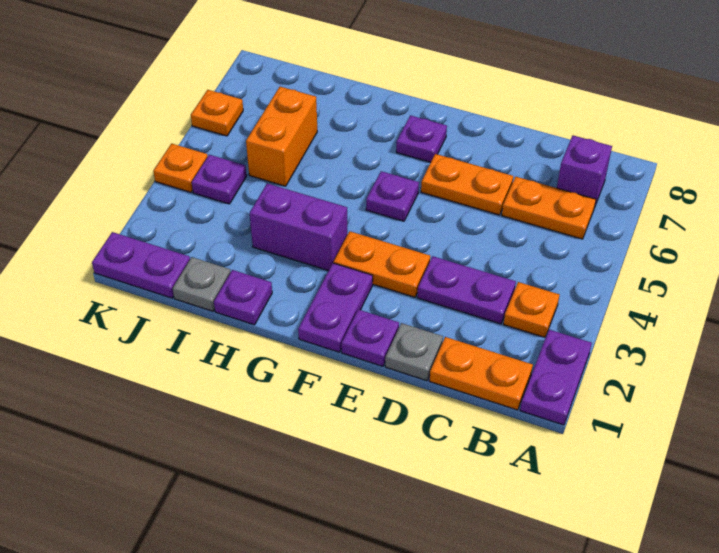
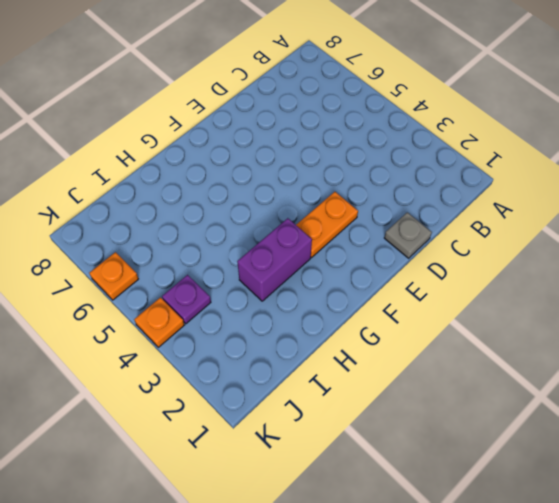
none -> purple plate A1:A2 level 1
none -> orange plate B1:C1 level 1
none -> orange plate B3 level 1

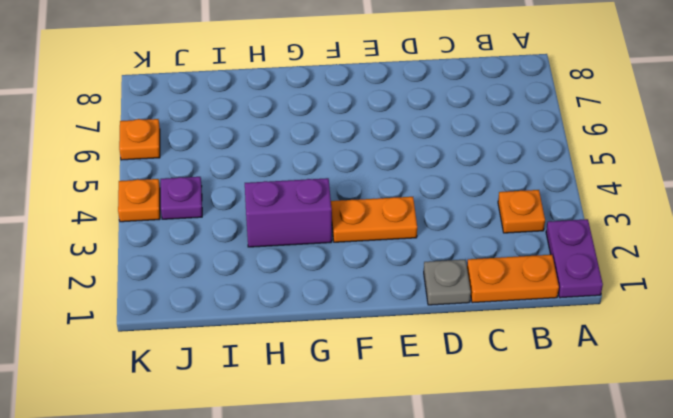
none -> orange plate B6:C6 level 1
none -> purple brick B7 level 1
none -> purple plate C3:D3 level 1

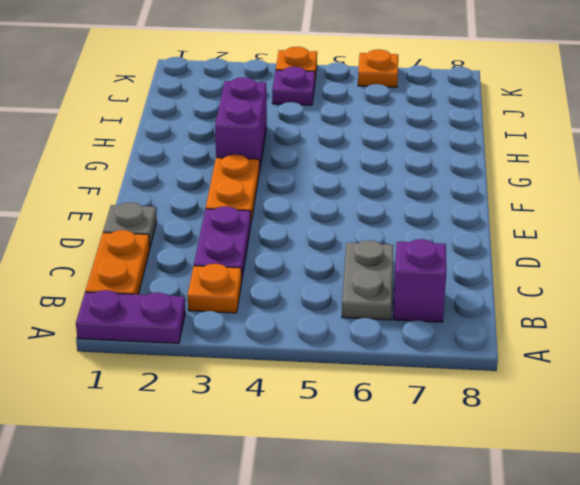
grey plate B6:C6 level 1 -> orange plate B6:C6 level 1
none -> orange plate D6:E6 level 1
none -> purple plate E1 level 1
none -> purple plate F1:F2 level 1

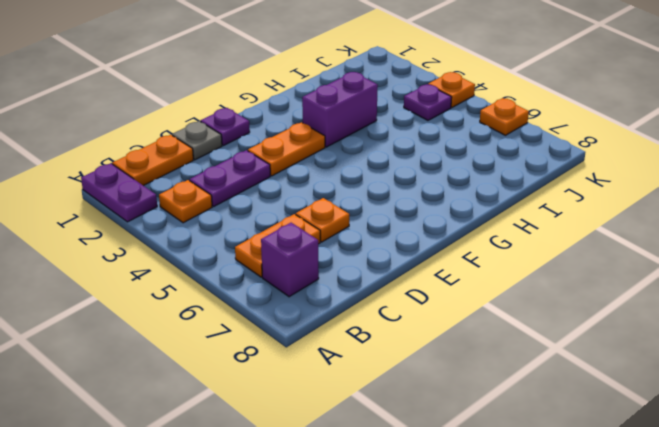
orange plate D6 level 1 -> orange plate D6:E6 level 1
none -> purple plate F1:F2 level 1
none -> purple plate F5 level 1
none -> purple plate F7 level 1

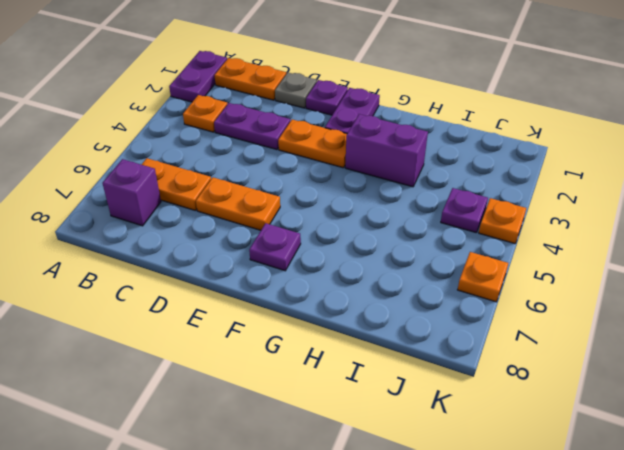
none -> purple plate F5 level 1
none -> purple plate H1 level 1
none -> grey plate I1 level 1

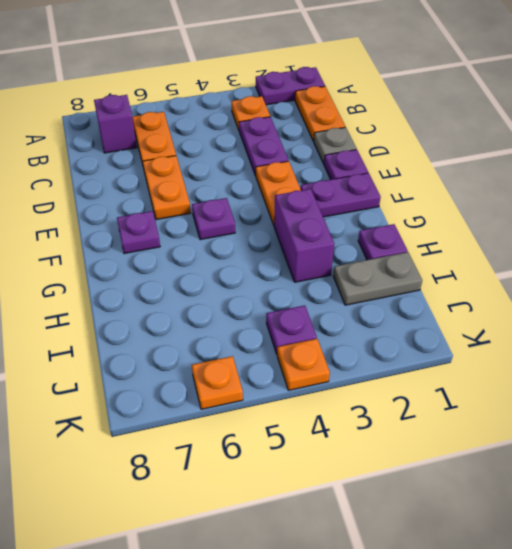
grey plate I1:I2 level 1 -> grey plate I1 level 1
none -> orange brick I5:I6 level 1
none -> purple plate J1:K1 level 1

